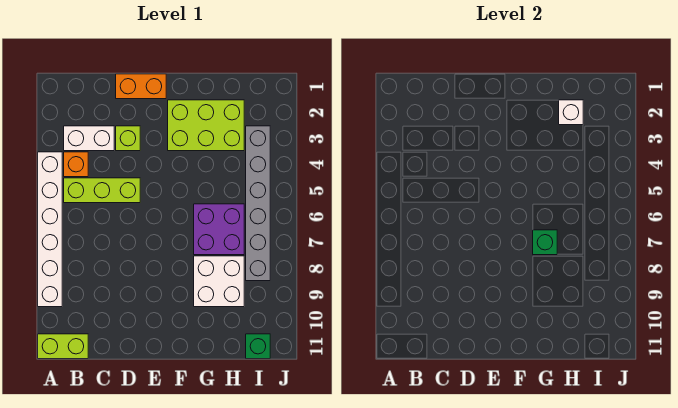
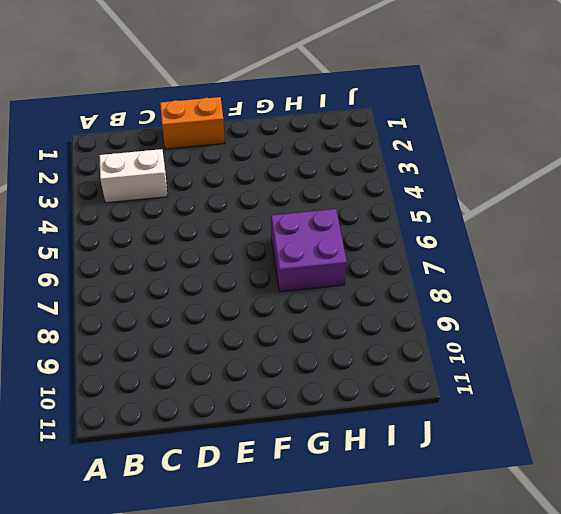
none -> white brick A4:A9 level 1
none -> lime brick A11:B11 level 1
none -> orange brick B4 level 1

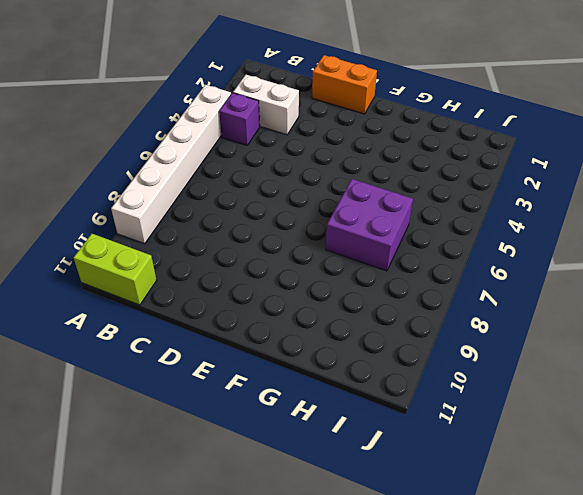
purple brick B4 level 1 -> orange brick B4 level 1
none -> lime brick B5:D5 level 1
none -> lime brick D3 level 1
none -> lime brick F2:H3 level 1

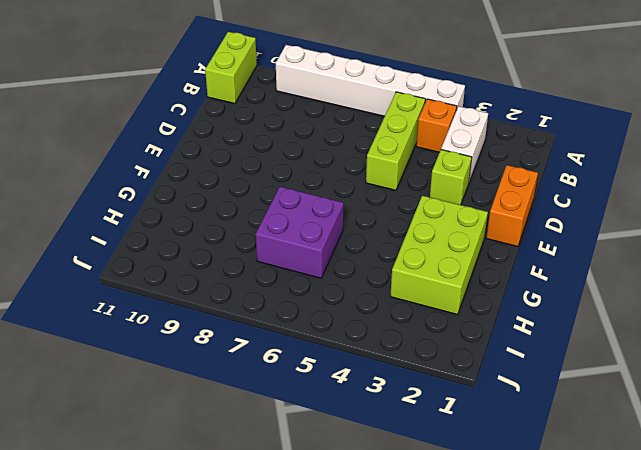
none -> white brick G8:H9 level 1
none -> grey brick I3:I8 level 1
none -> green brick I11 level 1

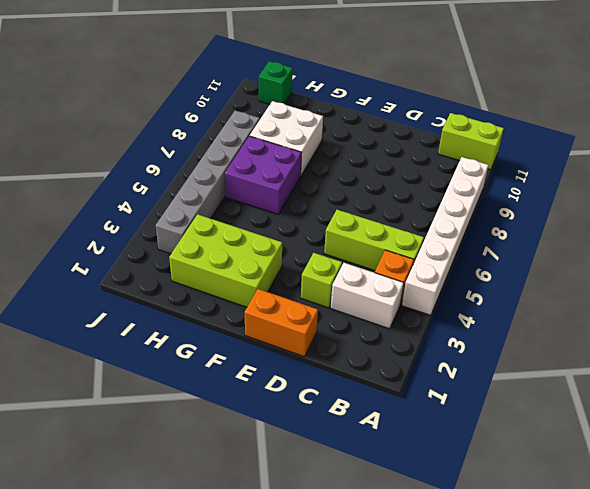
none -> green brick G7 level 2
none -> white brick H2 level 2

